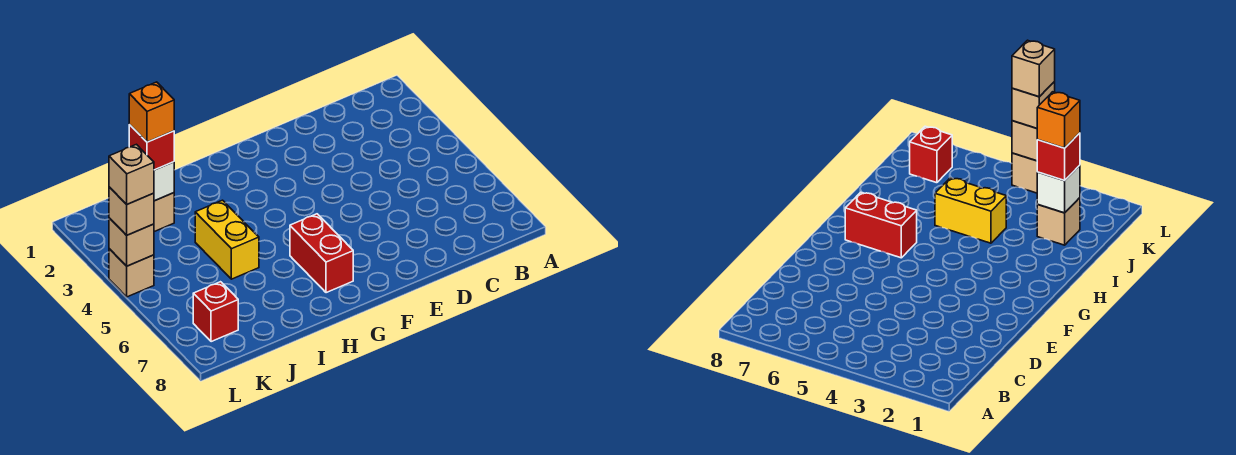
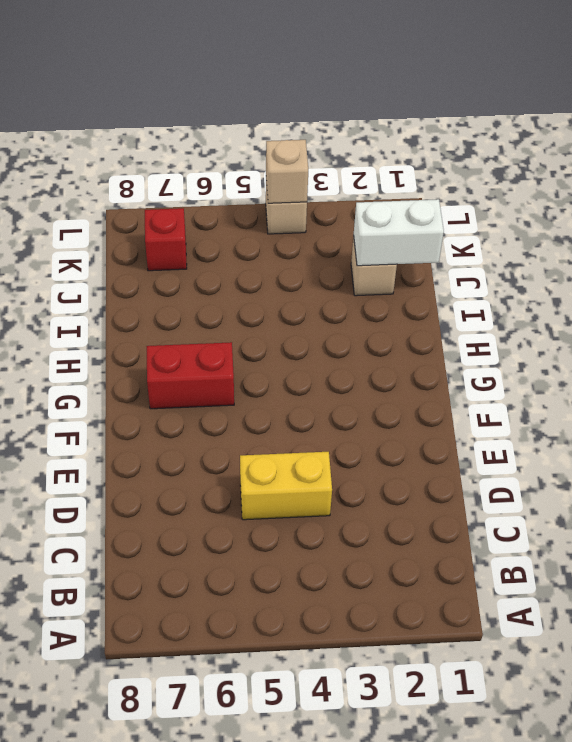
yellow brick D4:D5 level 1 -> yellow brick I4:I5 level 1
white brick J1:J2 level 2 -> white brick J2 level 2
none -> red brick J2 level 3
none -> tan brick L4 level 3

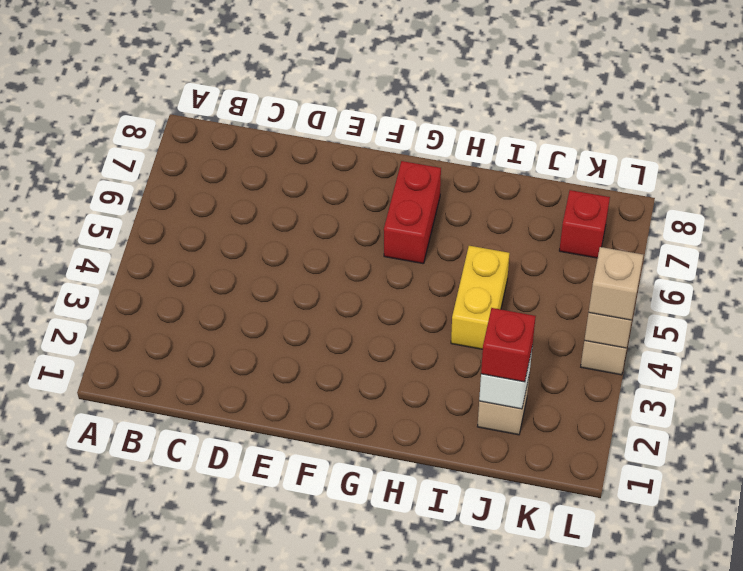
none -> orange brick J2 level 4
none -> tan brick L4 level 4

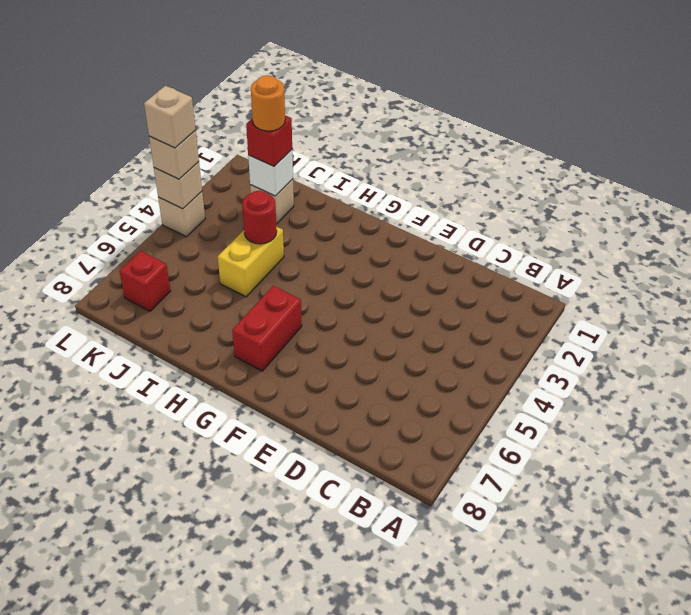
red round brick I4 level 2 -> none
orange round brick J2 level 4 -> orange brick J2 level 4

